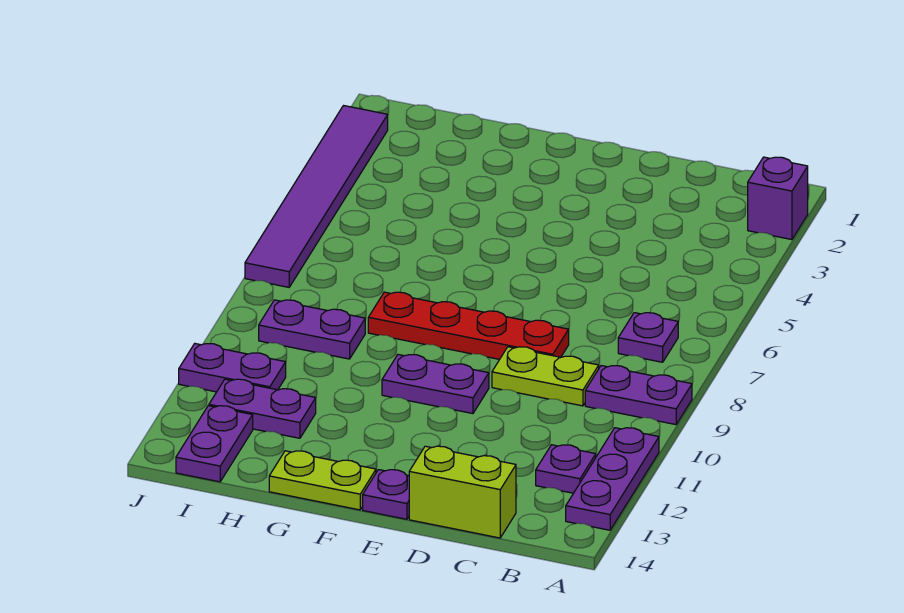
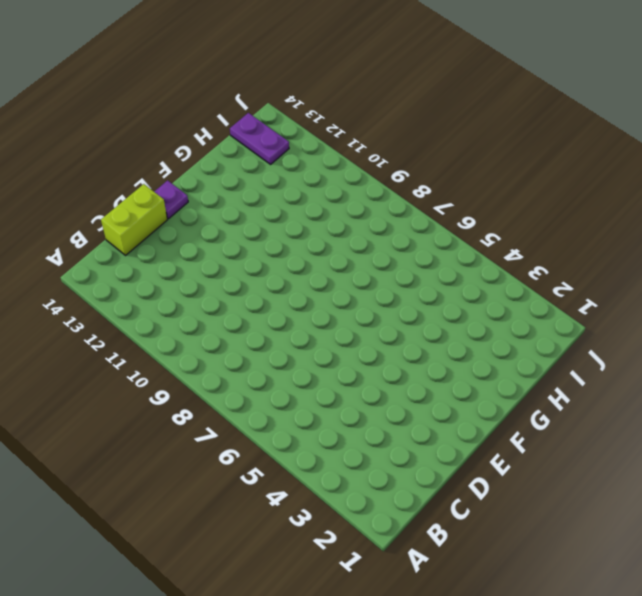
none -> purple brick A2 level 1
none -> purple plate A9:B9 level 1
none -> purple plate A11:A13 level 1

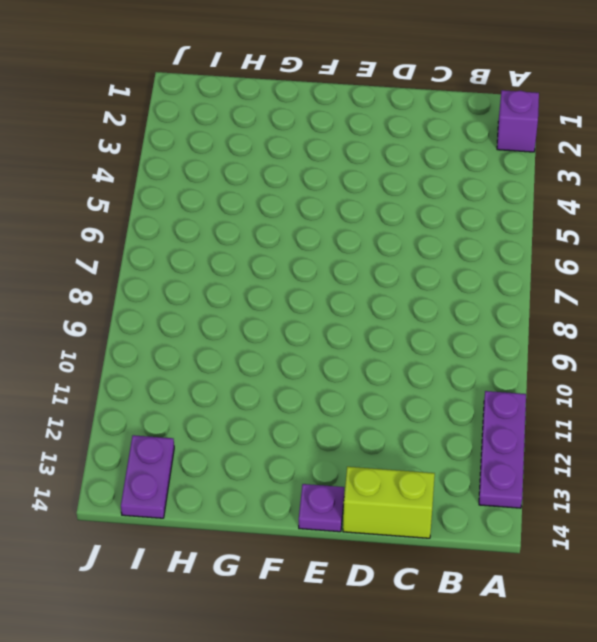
none -> purple plate A9:B9 level 1
none -> purple plate B7 level 1
none -> purple plate B12 level 1

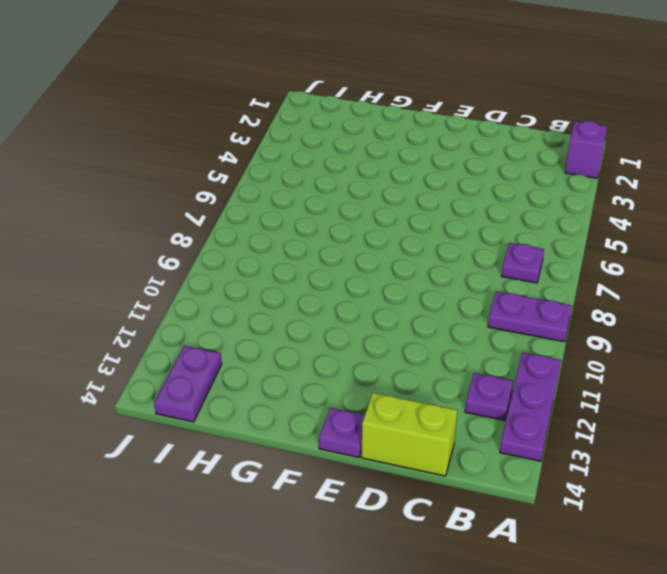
none -> lime plate C9:D9 level 1
none -> red plate D8:G8 level 1
none -> purple plate E10:F10 level 1

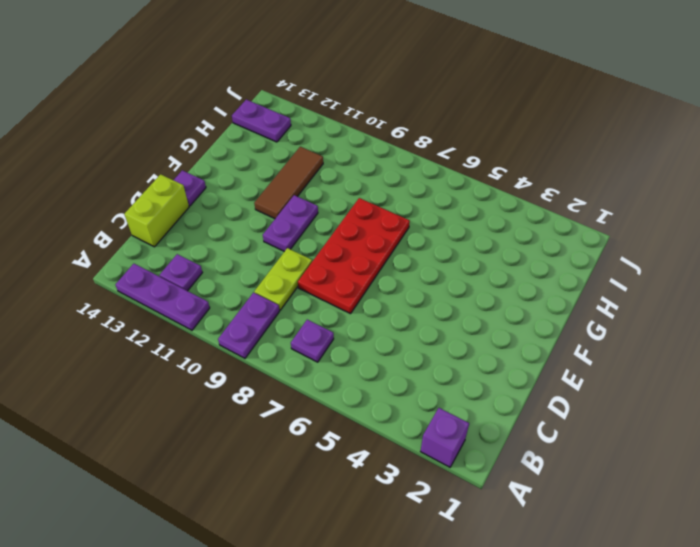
red plate D7:G8 level 1 -> red plate D8:G8 level 1
brown tile F11:H11 level 1 -> none
none -> lime plate F14:G14 level 1
none -> purple plate H9:I9 level 1
none -> purple plate H12:I12 level 1

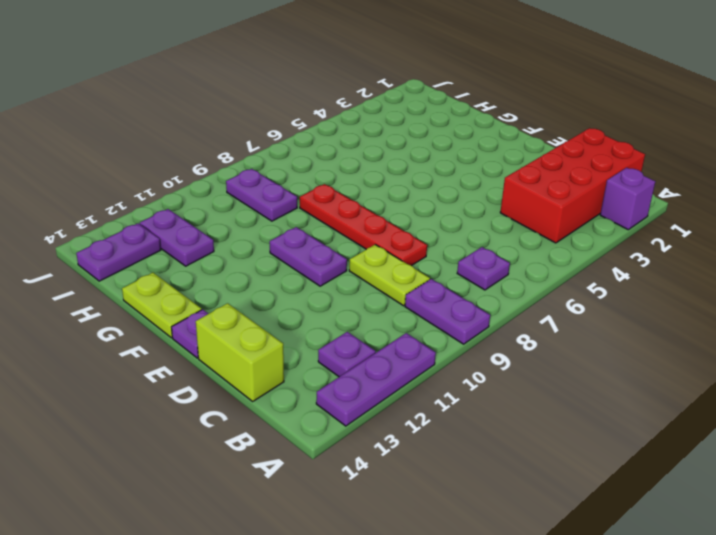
red brick B1:C4 level 1 -> none
none -> purple plate I11:J11 level 1
none -> purple tile J2:J7 level 1

